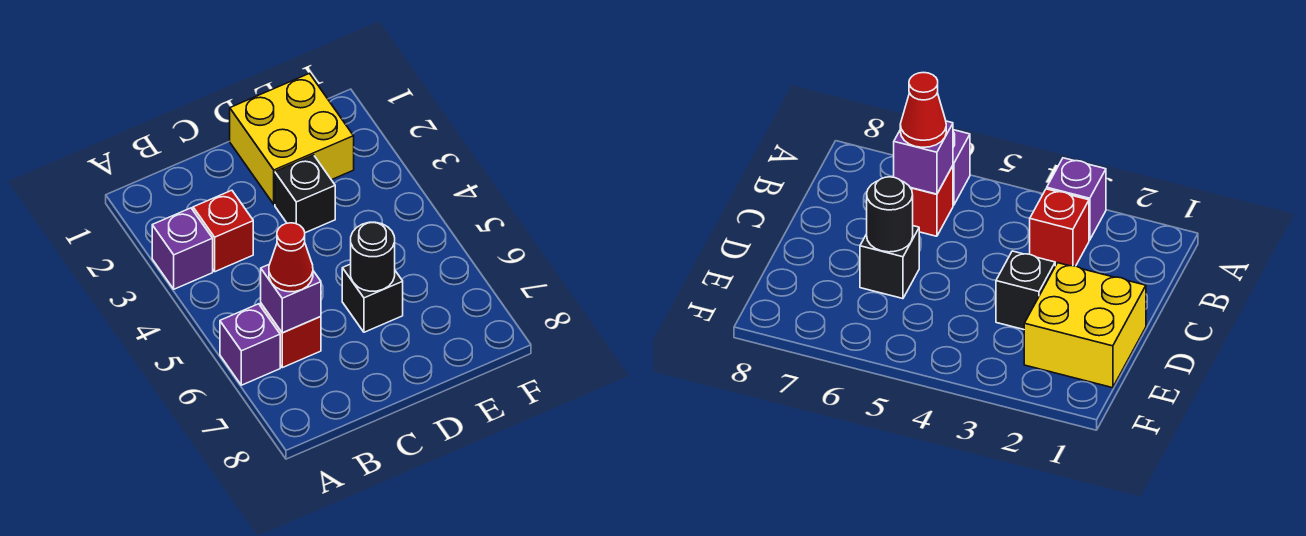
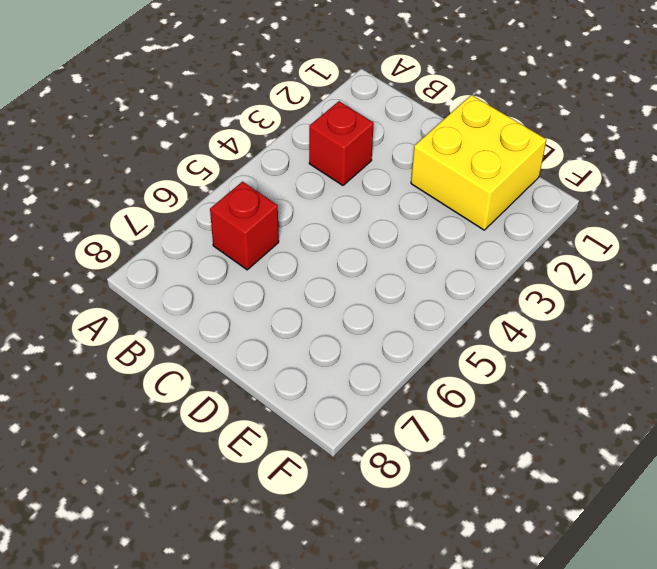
none -> purple brick A3 level 1
none -> purple brick A6 level 1

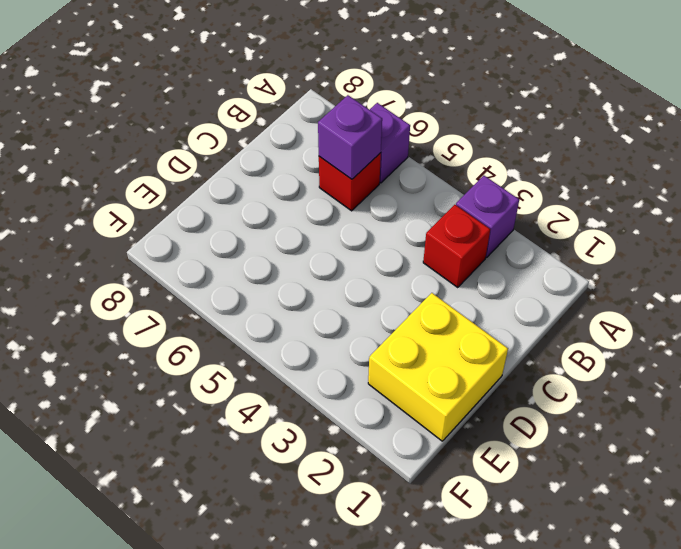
none -> black brick D3 level 1
none -> black brick D6 level 1

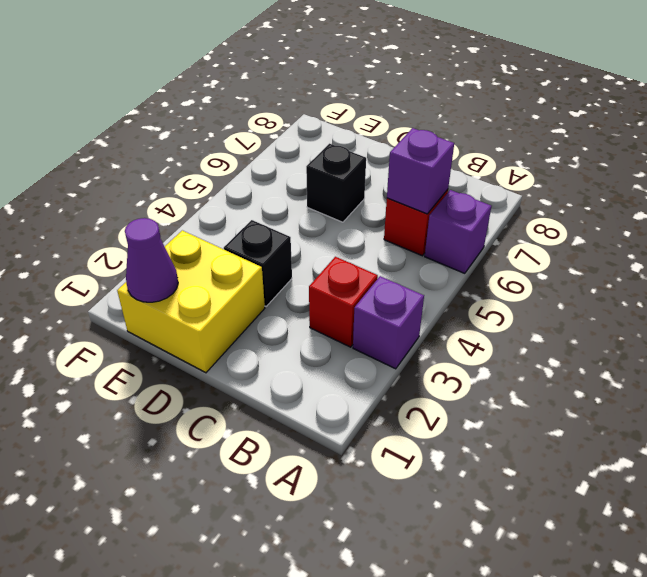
purple cone E1 level 2 -> none
none -> black round brick D6 level 2
none -> red cone B6 level 3

